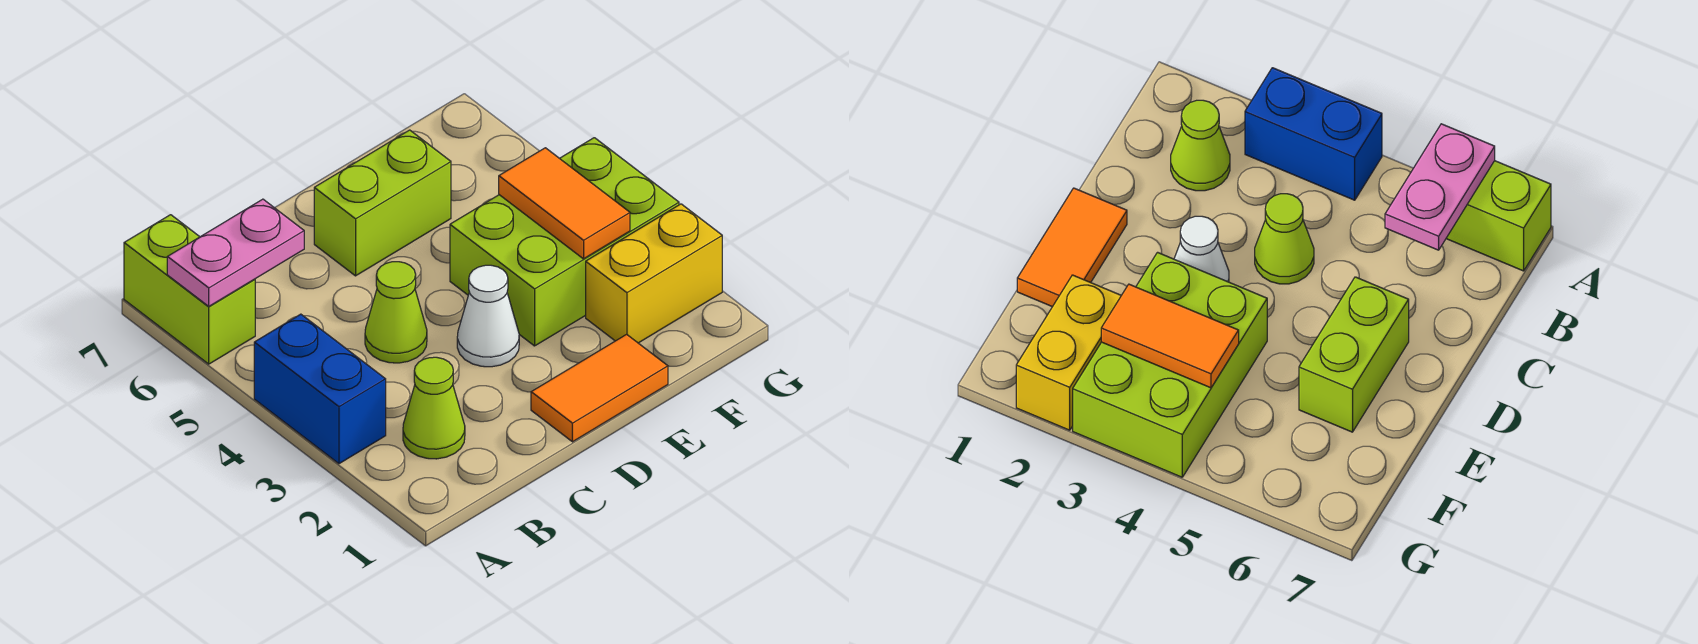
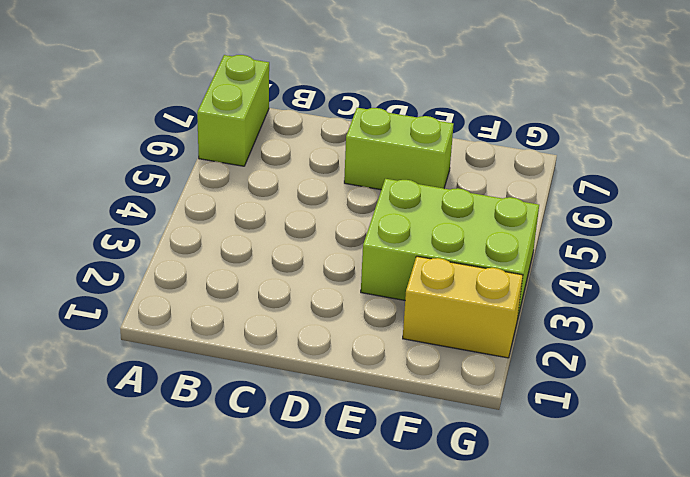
none -> blue brick A3:A4 level 1
none -> lime cone B2 level 1

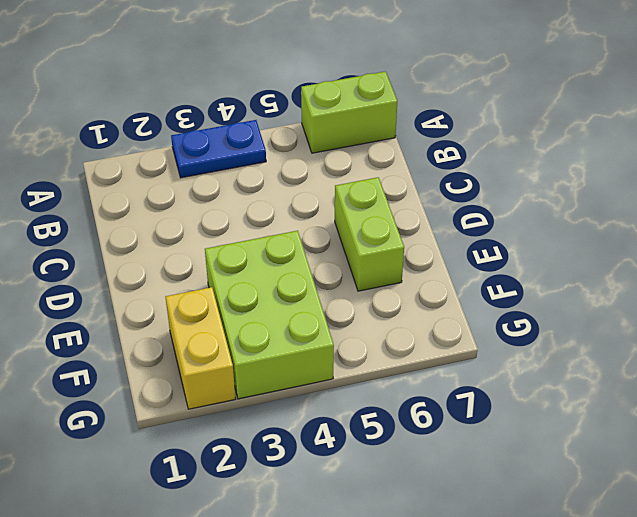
blue plate A3:A4 level 1 -> blue brick A3:A4 level 1
none -> lime cone B2 level 1
none -> lime cone C4 level 1

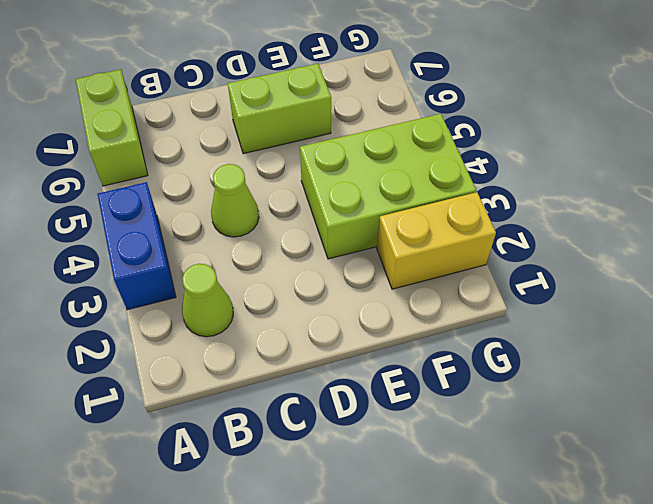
none -> orange tile D1:E1 level 1
none -> white cone D3 level 1

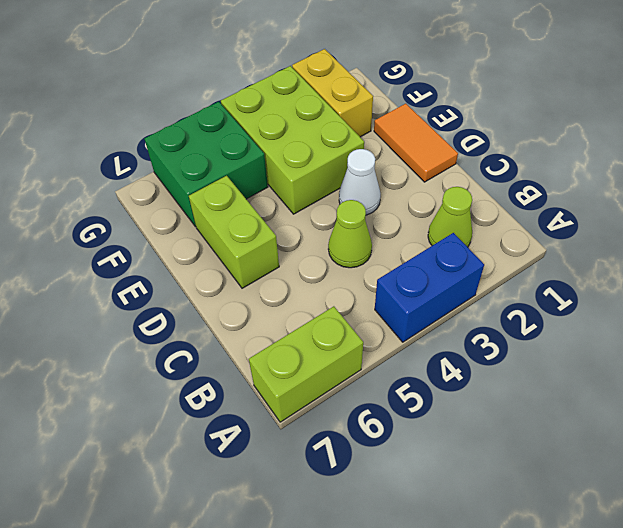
green brick F5:G6 level 1 -> none
none -> pink plate A6:B6 level 2
none -> orange tile F3:F4 level 2

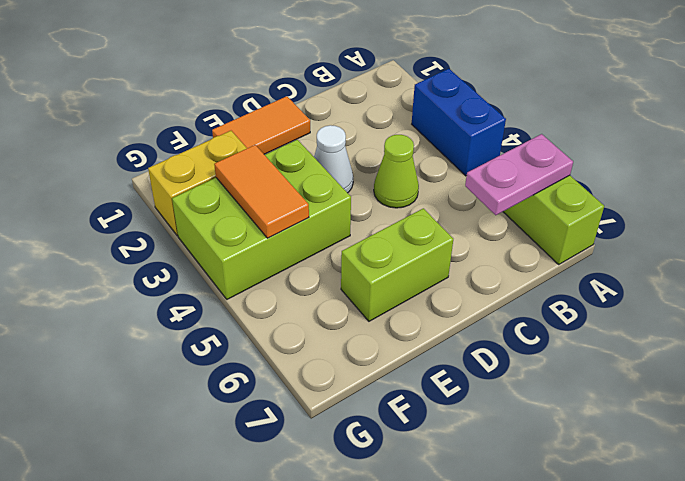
none -> lime cone B2 level 1

